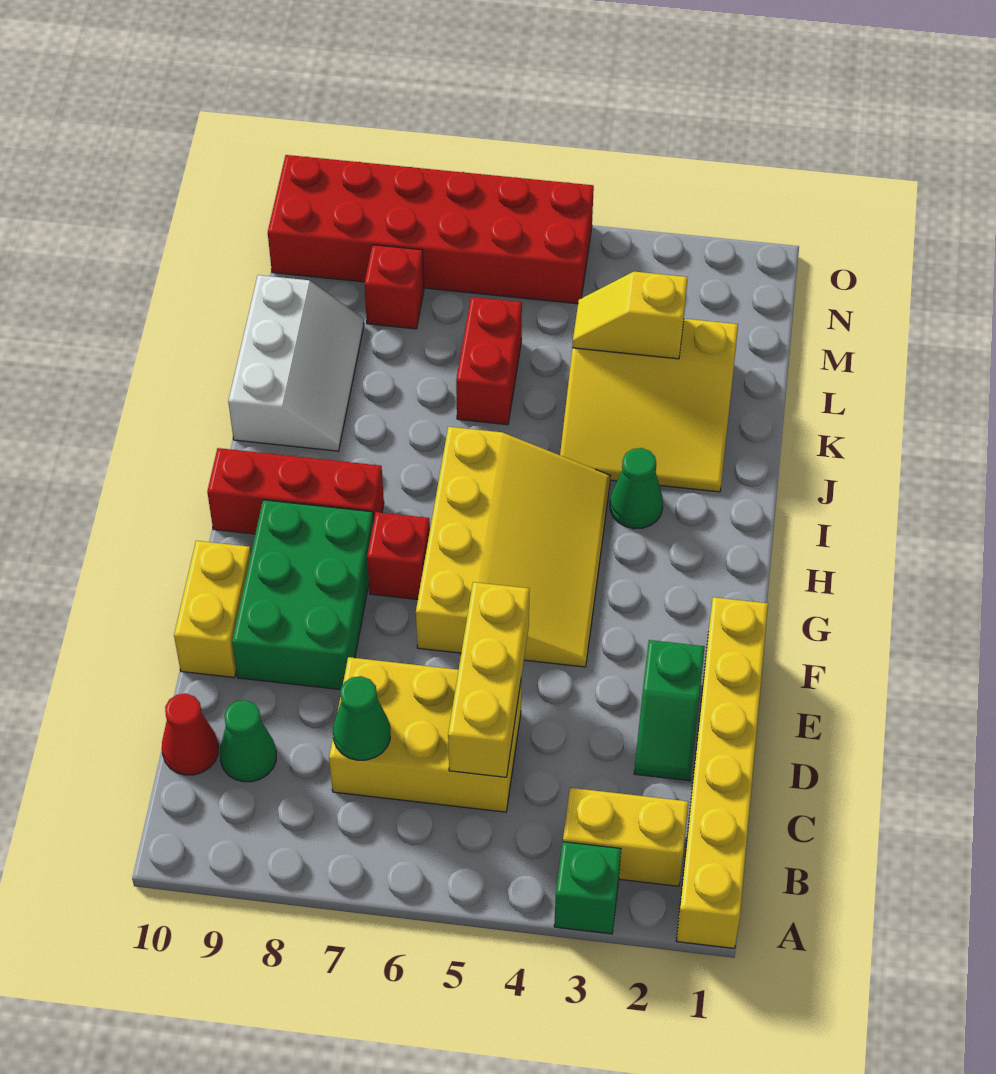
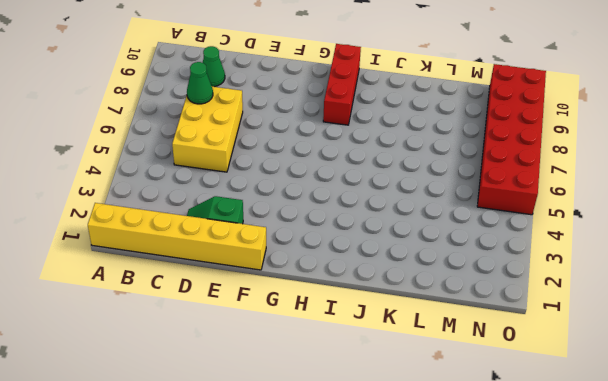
none -> green brick A3 level 1
none -> yellow brick B2:B3 level 1
none -> red cone C10 level 1

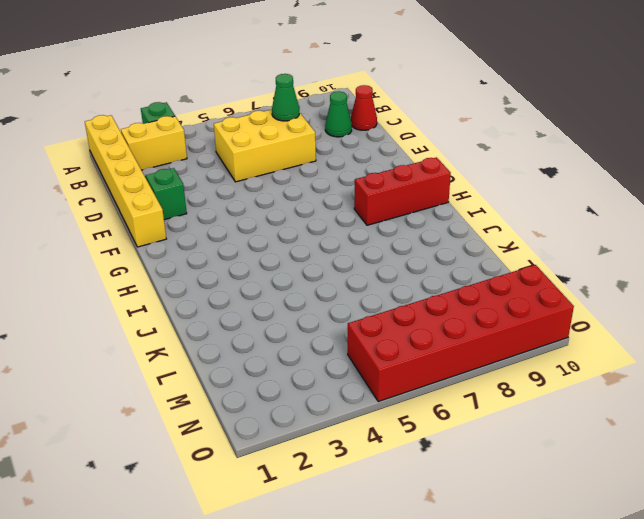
none -> green brick E8:G9 level 1
none -> yellow brick E10:F10 level 1
none -> yellow slope F4:I6 level 1 top 6

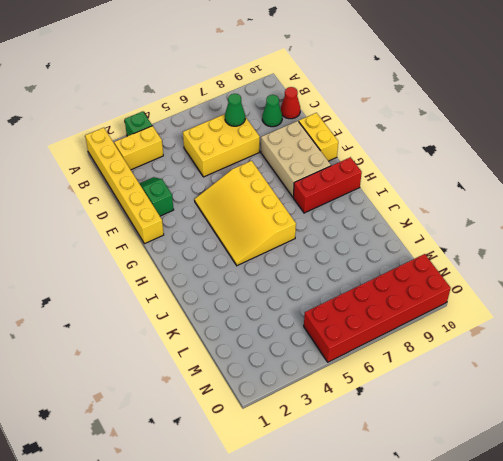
tan brick E8:G9 level 1 -> green brick E8:G9 level 1
none -> red brick G7 level 1
none -> green cone I3 level 1
none -> yellow slope J2:L4 level 1 top L

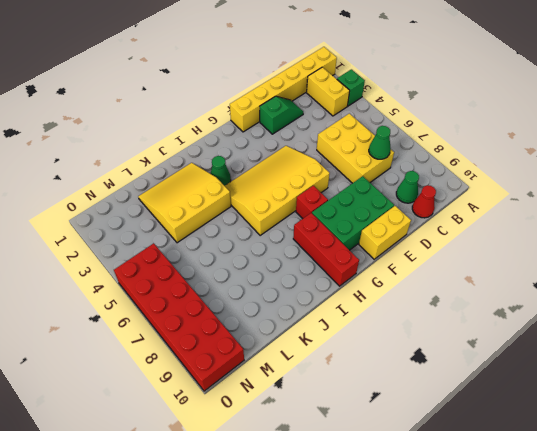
yellow slope J2:L4 level 1 top 4 -> yellow slope J2:L4 level 1 top L
none -> white slope J9:L10 level 1 top 10
none -> red brick K6:L6 level 1
none -> red brick M8 level 1

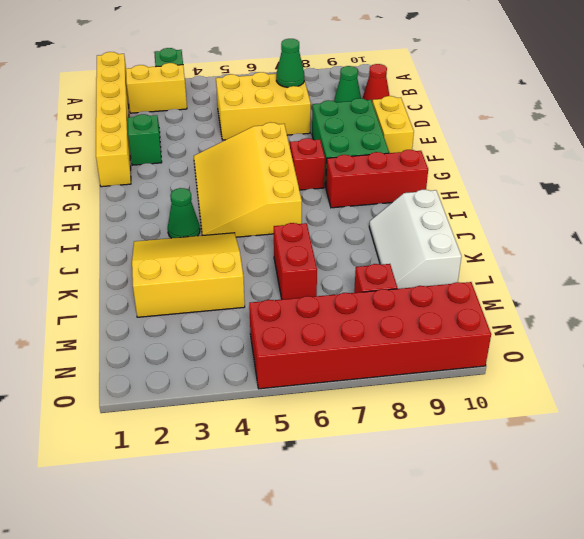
none -> yellow brick C5:E5 level 2
none -> yellow slope L3:L4 level 2 top 3

